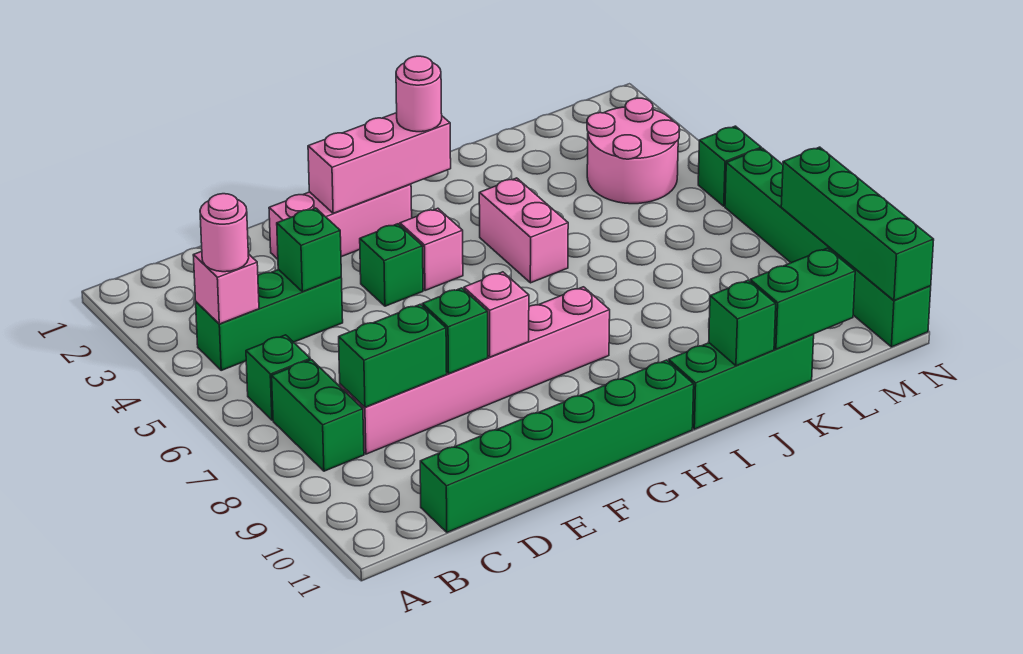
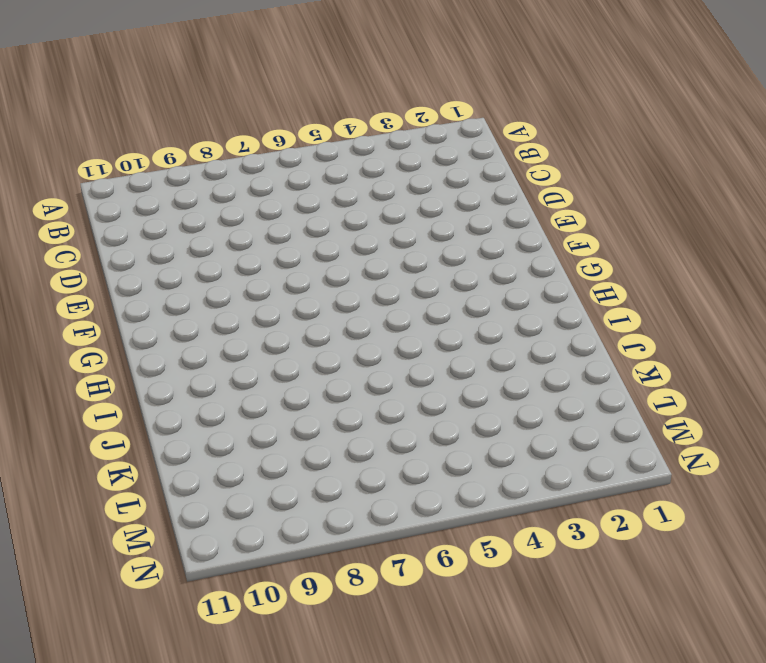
none -> green brick B4:D4 level 1
none -> green brick B6 level 1
none -> green brick B7:B8 level 1

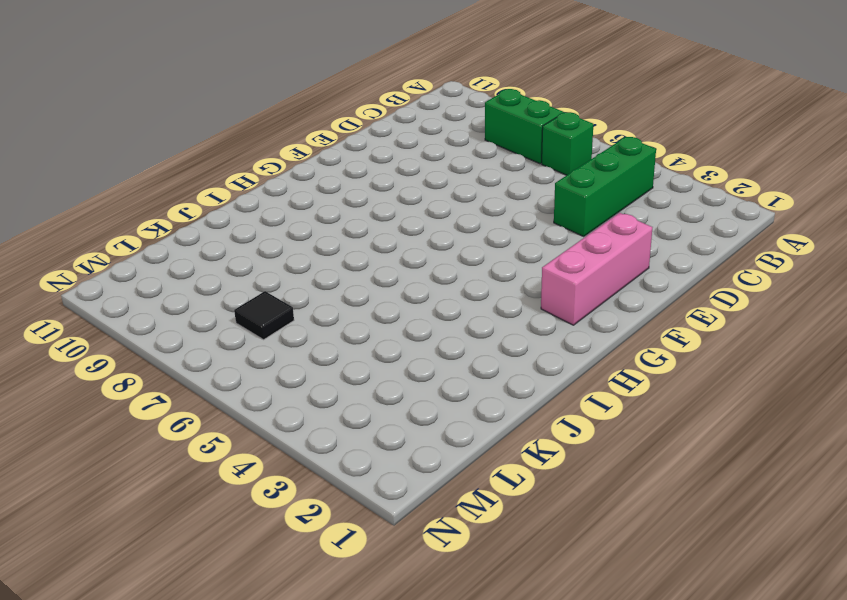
black tile L7 level 1 -> none
none -> pink brick C8:H8 level 1
none -> green brick C11:H11 level 1
none -> green brick F4 level 1

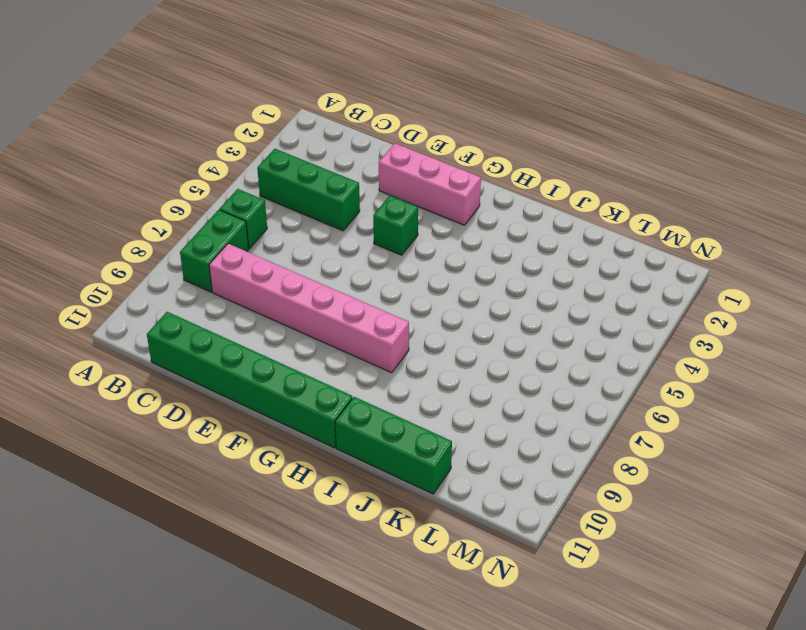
none -> pink brick G4 level 1
none -> pink brick I4:I5 level 1
none -> pink round brick L3:M4 level 1

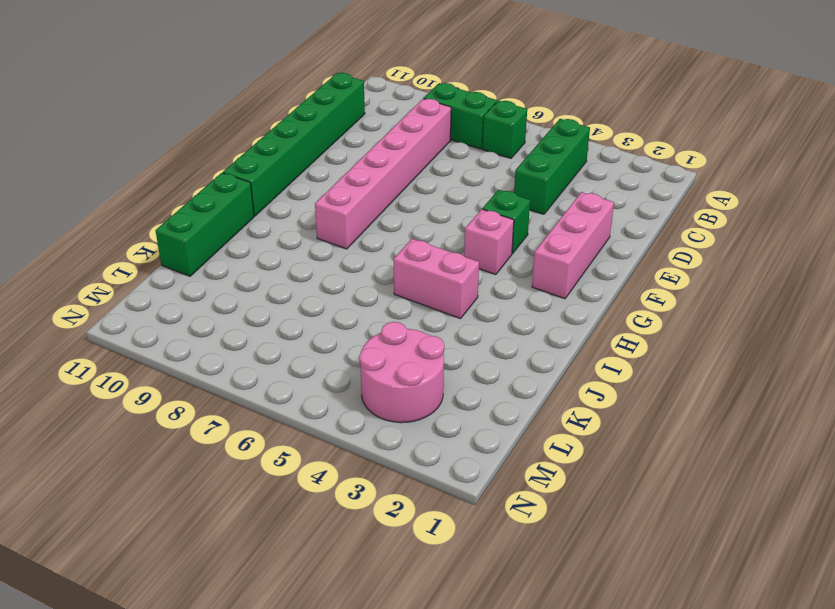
none -> green brick N5 level 1
none -> green brick N6:N11 level 1
none -> pink brick B4 level 2

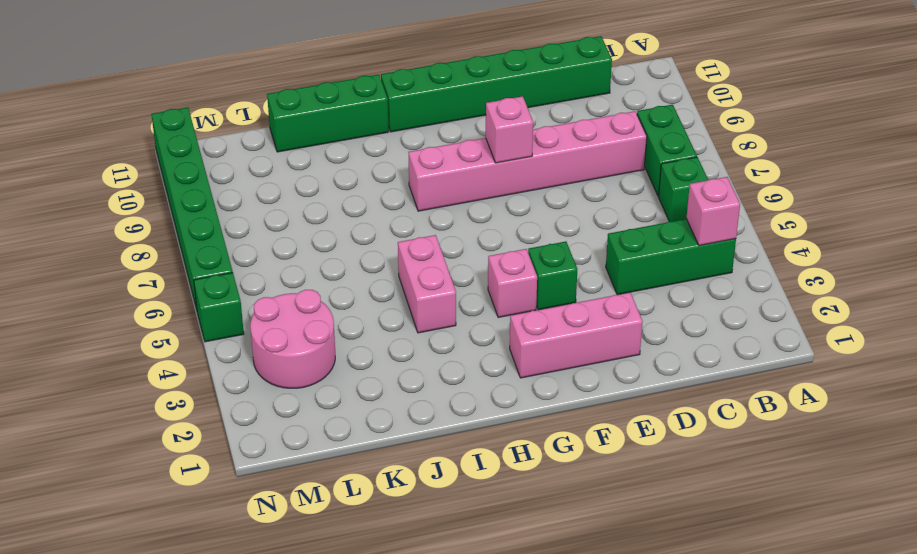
none -> green brick C8:D8 level 2
none -> green brick D4 level 2
none -> green brick E8 level 2

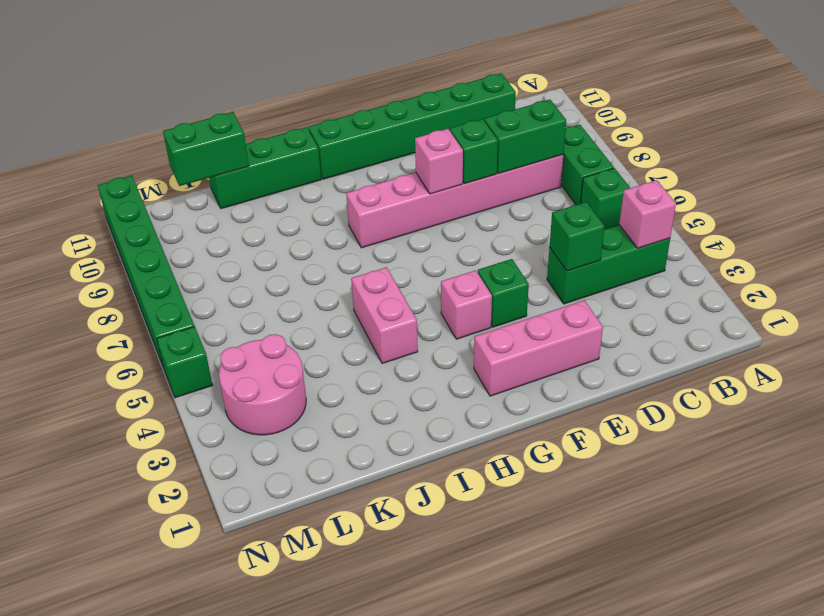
none -> pink brick F2:H2 level 2
none -> green brick J11 level 2
none -> green brick N8:N11 level 2

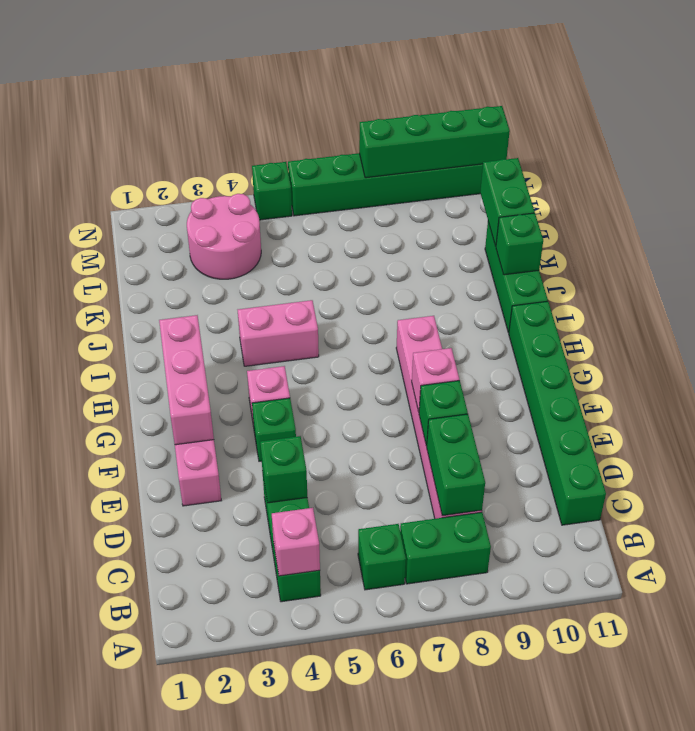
none -> pink round brick B4 level 3
none -> pink round brick H2 level 3

